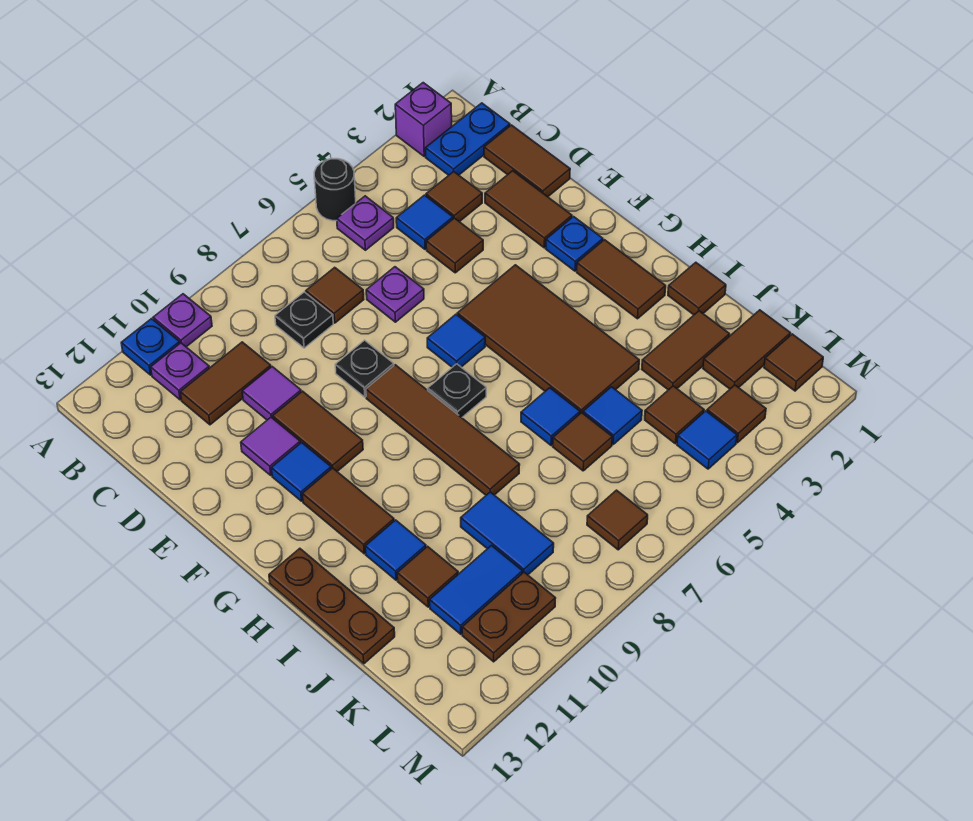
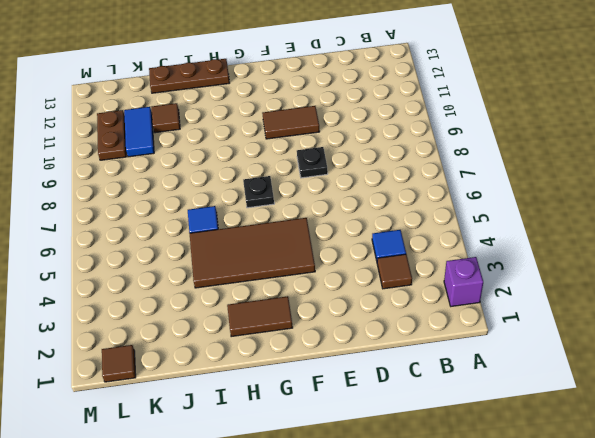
none -> black round brick A5 level 1
none -> purple plate A10 level 1
none -> blue plate A11 level 1
none -> blue plate B1:B2 level 1

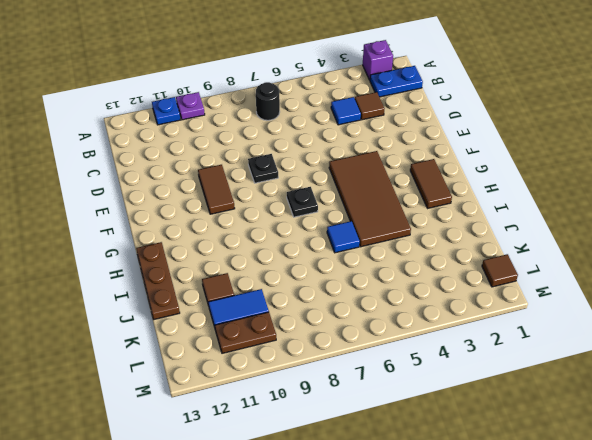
black round brick B7 level 1 -> black round brick A5 level 1
none -> purple plate B5 level 1
none -> purple plate B11 level 1
none -> brown tile C1:D1 level 1
none -> brown tile C7 level 1

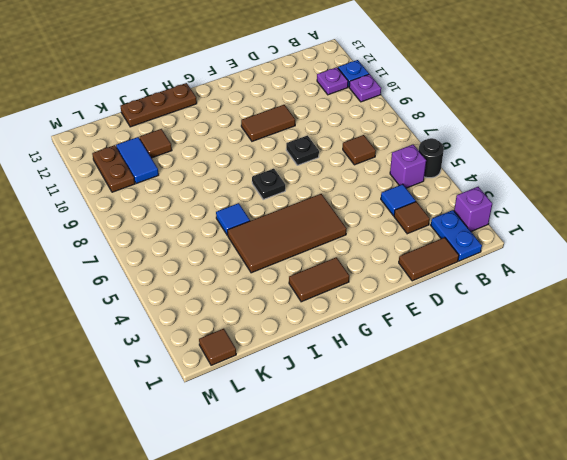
purple brick B5 level 1 -> purple plate B5 level 1
none -> black plate C8 level 1
none -> brown tile C10:C11 level 1
none -> brown tile D2:E2 level 1
none -> brown tile D4 level 1

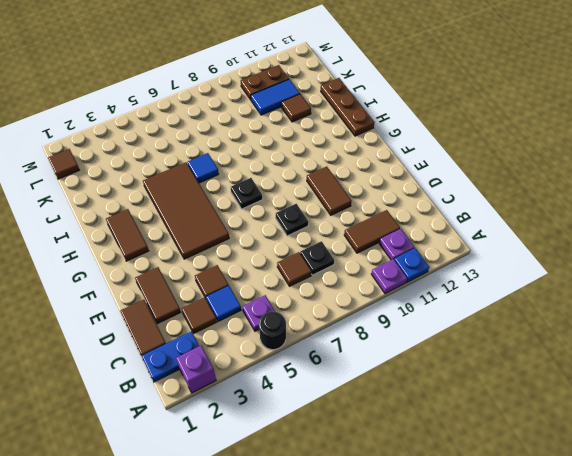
none -> purple plate D6 level 1
none -> purple tile D10 level 1
none -> purple tile E11 level 1
none -> blue plate F2 level 1

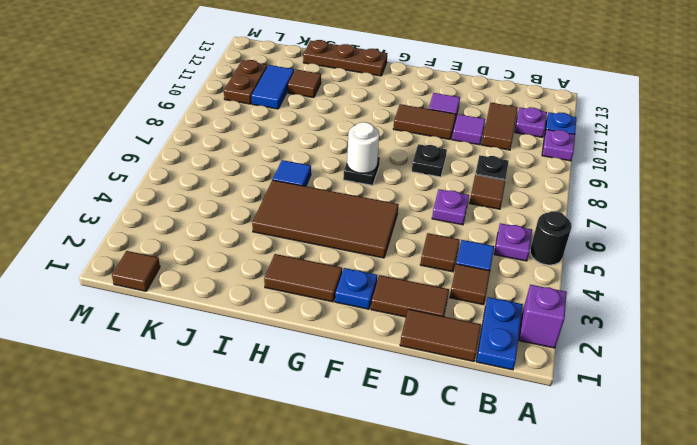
white round brick G7 level 2 -> none
none -> blue tile F6 level 1
none -> brown tile F8:I8 level 1
none -> blue tile F11 level 1
none -> brown tile G11:H11 level 1

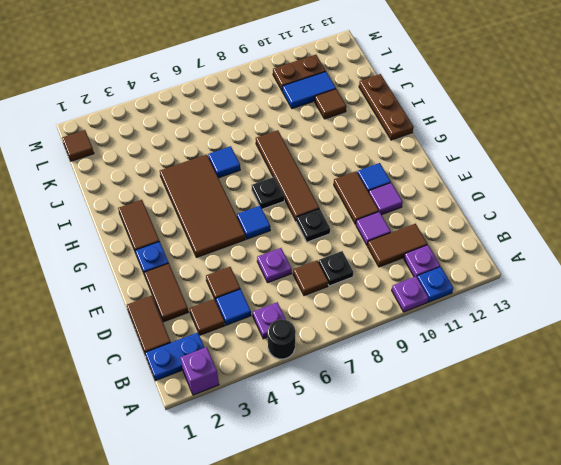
none -> brown tile G11:H11 level 1
none -> brown tile I1 level 1
none -> blue tile I11 level 1
none -> brown tile J2:J3 level 1

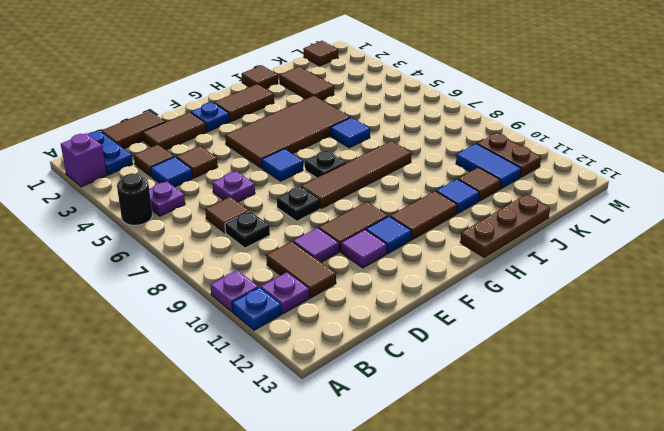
none -> blue tile J5 level 1
none -> brown tile J6 level 1
none -> blue tile J9:K9 level 1
none -> brown tile K1:K2 level 1

